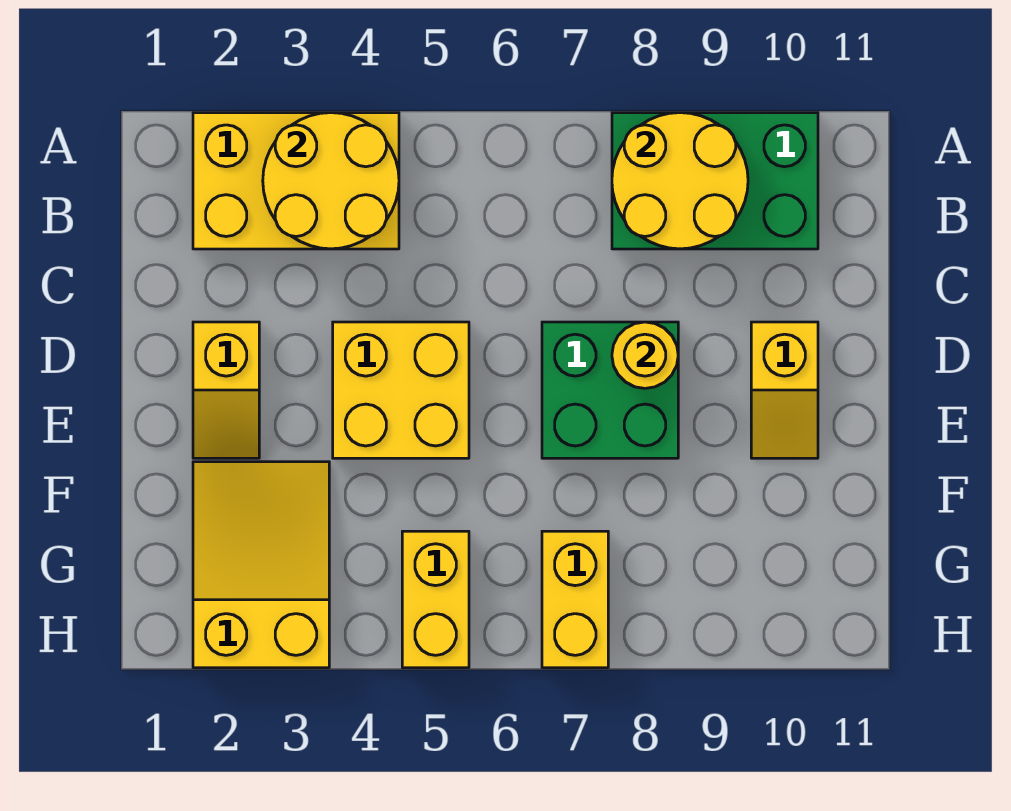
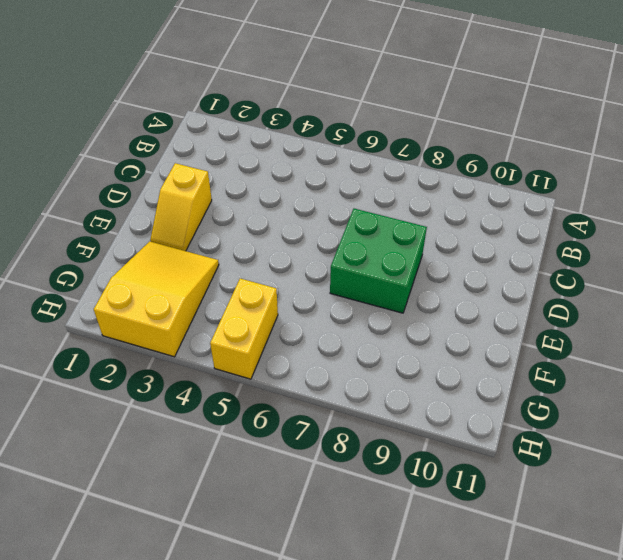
none -> yellow brick A2:B4 level 1
none -> green brick A8:B10 level 1
none -> yellow brick D4:E5 level 1

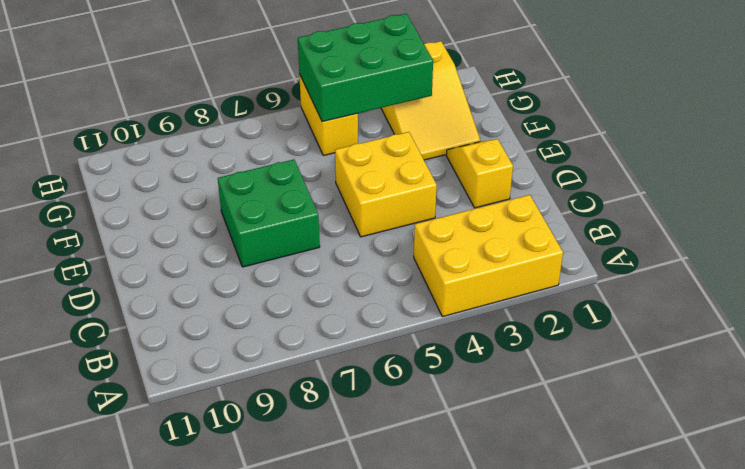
green brick G3:H5 level 2 -> green brick A8:B10 level 1
none -> yellow slope D10:E10 level 1 top D
none -> yellow brick G7:H7 level 1
none -> yellow round brick A3:B4 level 2

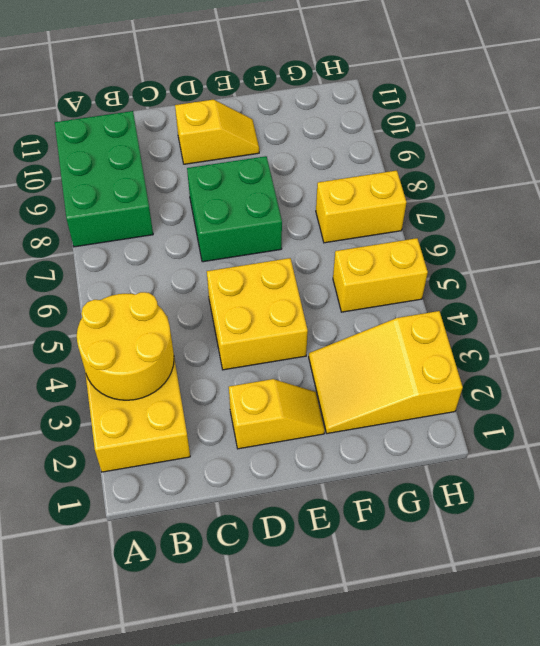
none -> yellow round brick A8:B9 level 2
none -> yellow round brick D8 level 2

